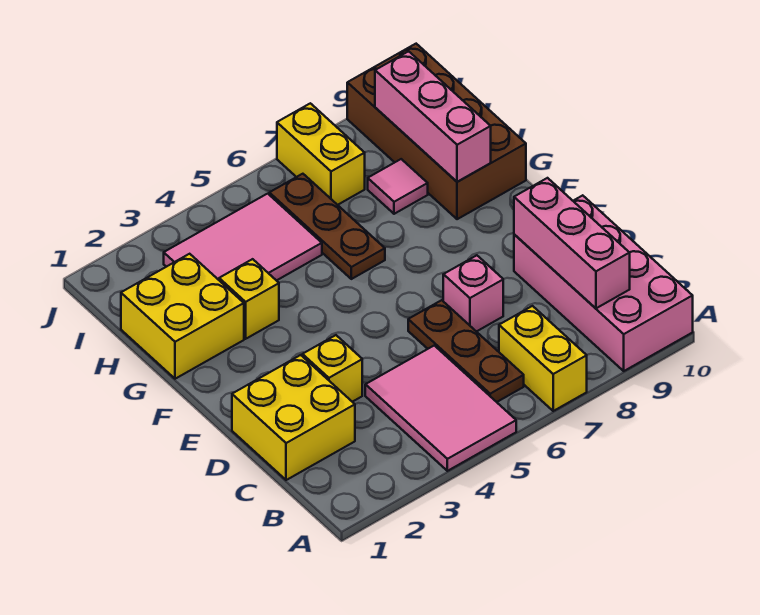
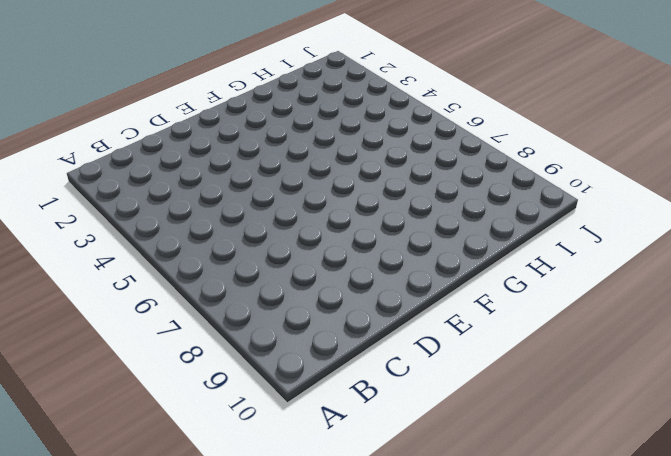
none -> pink tile A4:C5 level 1
none -> yellow brick A7:B7 level 1
none -> pink brick A9:D10 level 1

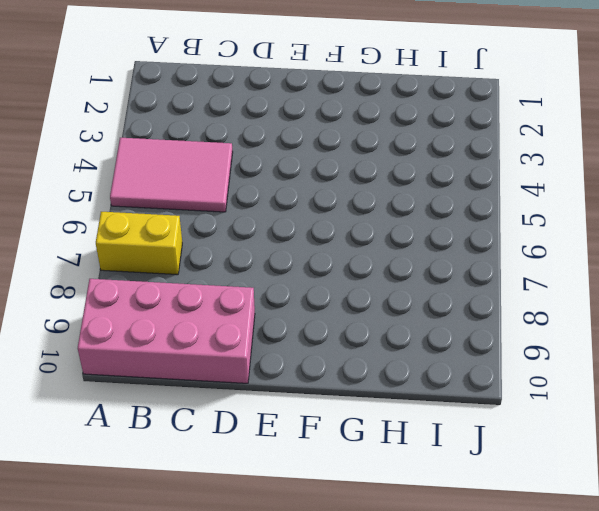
none -> brown plate B6:D6 level 1
none -> yellow brick C1:D2 level 1
none -> yellow brick D3 level 1

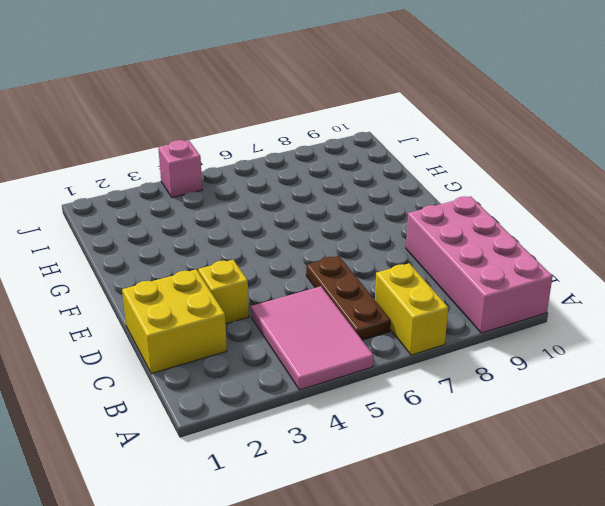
pink brick J4 level 1 -> pink brick D7 level 1
none -> yellow brick G1:H2 level 1
none -> yellow brick G3 level 1
none -> brown plate G6:I6 level 1

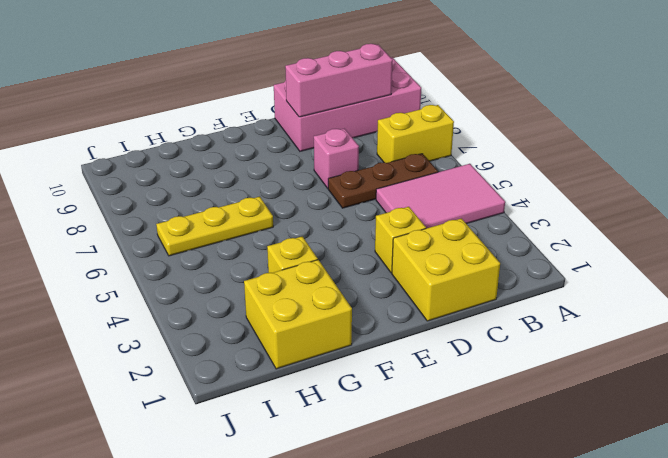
yellow plate G6:I6 level 1 -> brown plate G6:I6 level 1
none -> brown brick G9:J10 level 1
none -> pink tile H3:I5 level 1
none -> pink tile H8 level 1

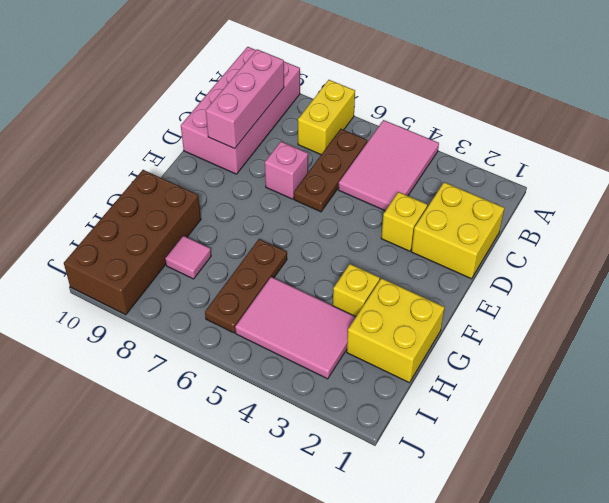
none -> yellow brick I7:J7 level 1
none -> pink brick G9:I9 level 2

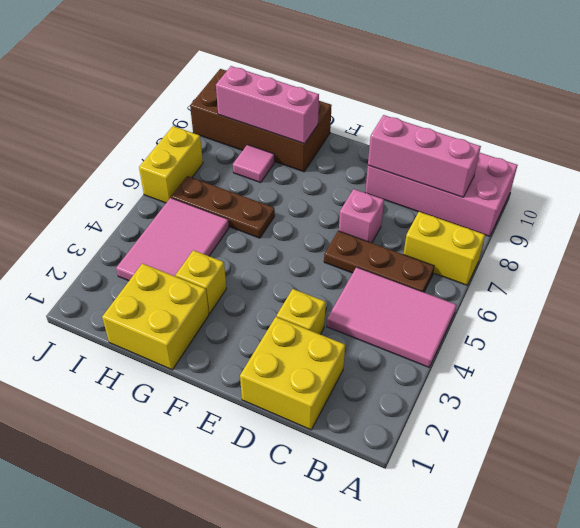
yellow brick J6:J7 level 1 -> yellow brick I7:J7 level 1

